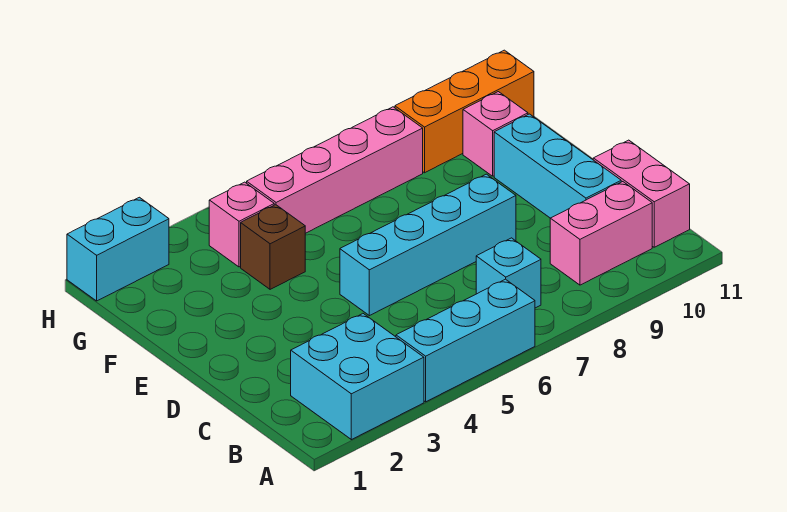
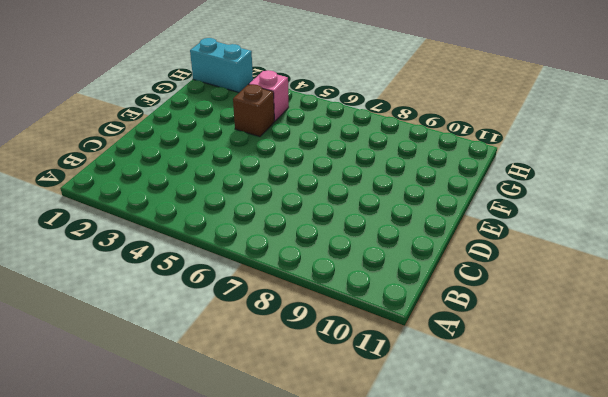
none -> cyan brick A2:B3 level 1
none -> cyan brick A4:A6 level 1
none -> cyan brick B7 level 1

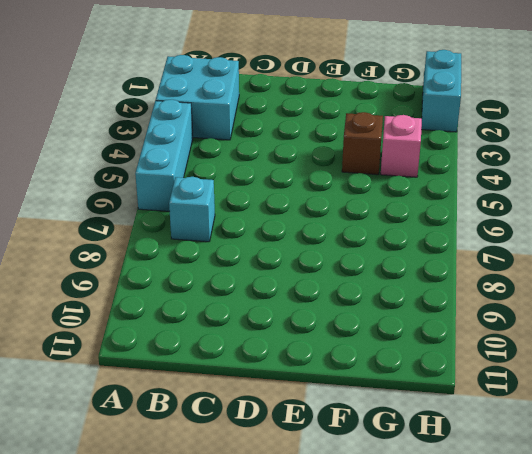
none -> pink brick B9:B10 level 1
none -> pink brick B11:C11 level 1
none -> cyan brick C10:E10 level 1

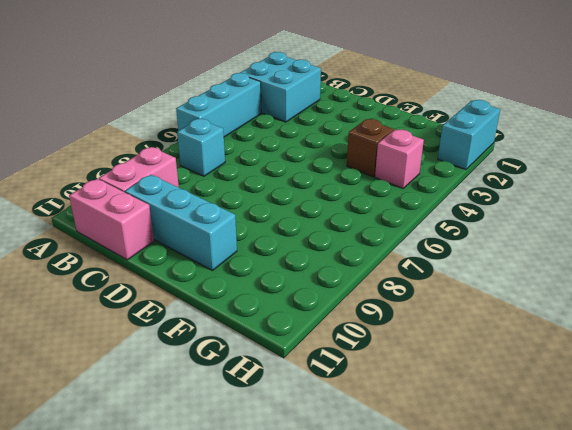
none -> cyan brick D5:D8 level 1
none -> pink brick F10 level 1
none -> pink brick G5:G8 level 1

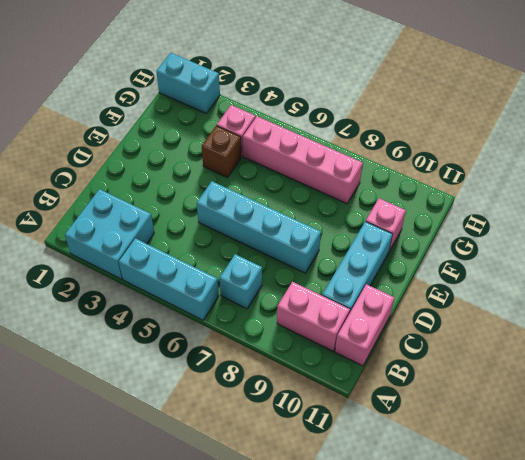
none -> orange brick G9:G11 level 1

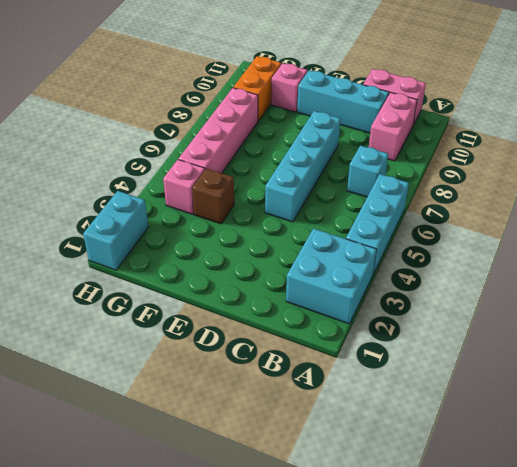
orange brick G9:G10 level 1 -> orange brick G9:G11 level 1

